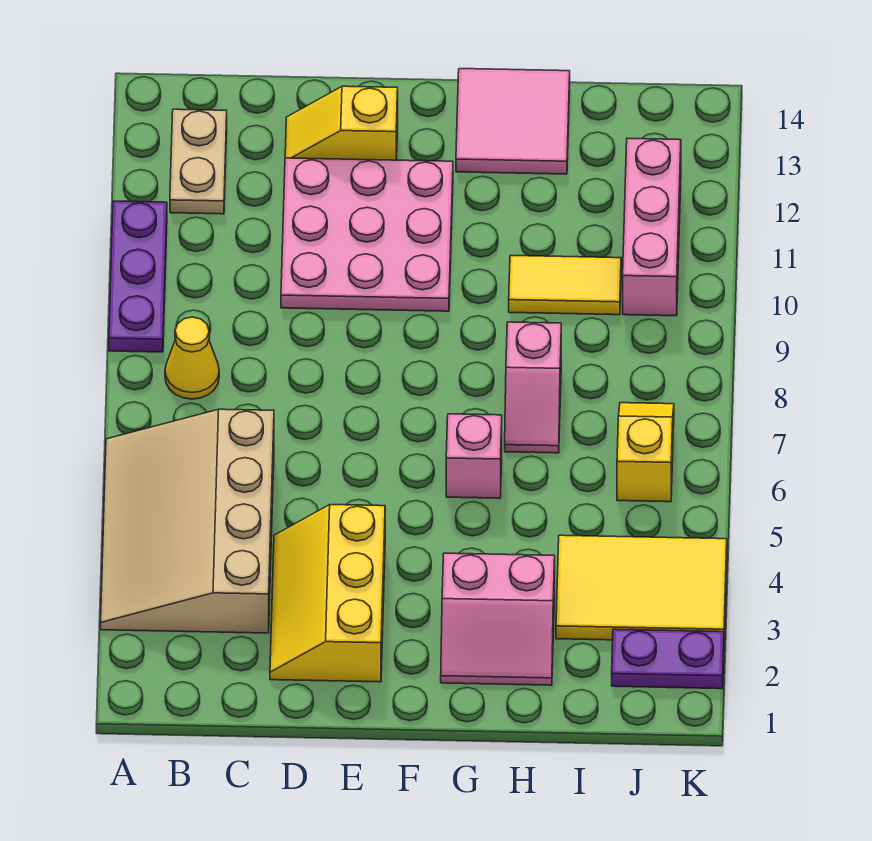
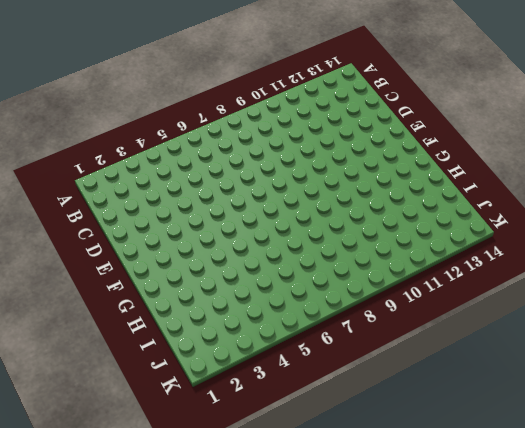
none -> tan slope A3:C6 level 1 top C
none -> purple plate A9:A11 level 1
none -> yellow cone B8 level 1

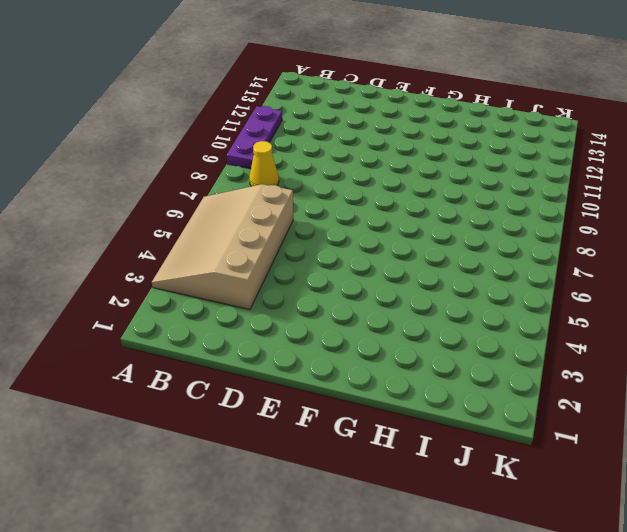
none -> tan plate B12:B13 level 1
none -> yellow slope D2:E4 level 1 top E
none -> pink plate D10:F12 level 1

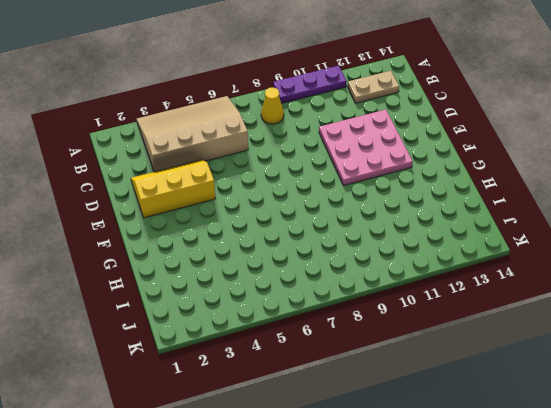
none -> yellow slope D13:E13 level 1 top E
none -> pink slope G2:H3 level 1 top 3
none -> pink brick G6 level 1

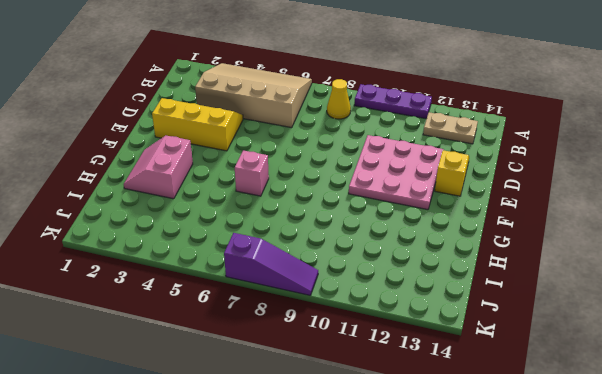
purple slope K7:K9 level 1 top 7 -> none
none -> pink tile G13:H14 level 1
none -> pink slope H7:H8 level 1 top 8
none -> yellow tile H10:I10 level 1

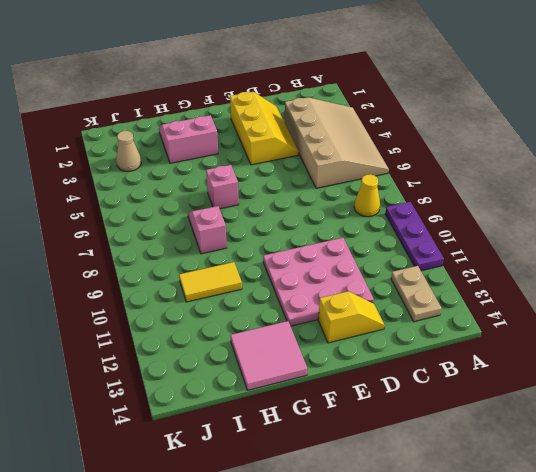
tan cone J3 level 1 -> yellow tile I3:K4 level 1
none -> purple plate J2:K2 level 1
none -> yellow slope J6:J7 level 1 top 6
none -> pink brick J10:J12 level 1

